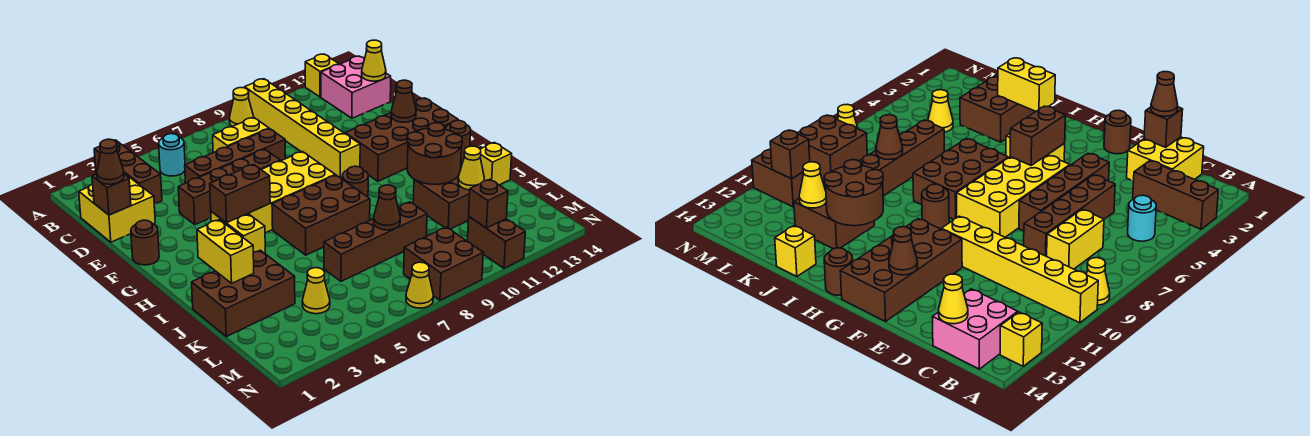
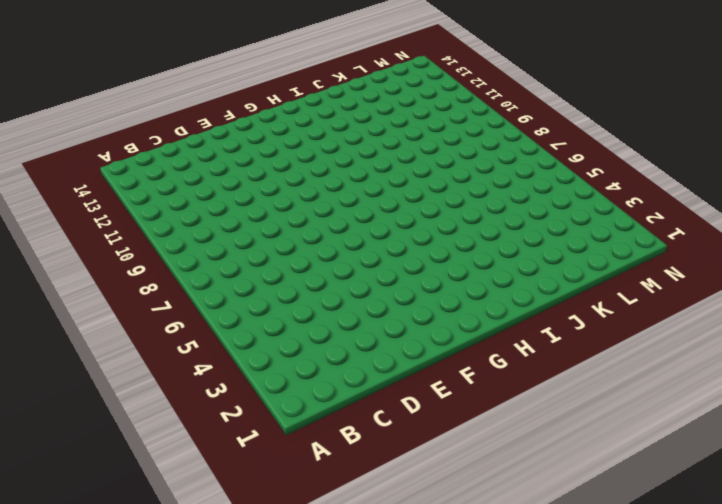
none -> brown brick A3:C3 level 1
none -> yellow cone A9 level 1
none -> yellow brick A10:F10 level 1
none -> yellow brick A13 level 1

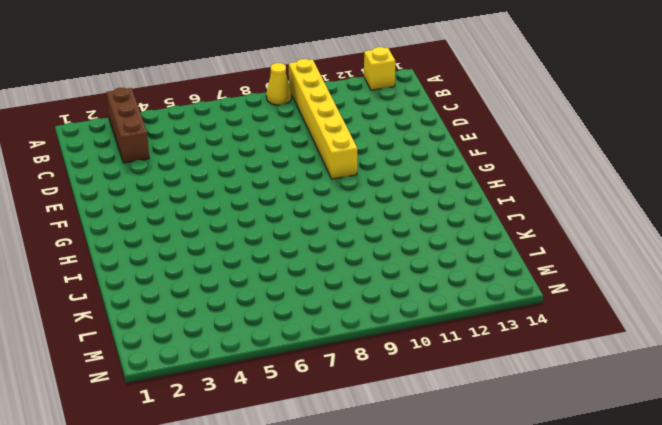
none -> cyan round brick B5 level 1
none -> pink brick B13:C14 level 1
none -> yellow brick C1:D2 level 1
none -> yellow brick C7:C8 level 1

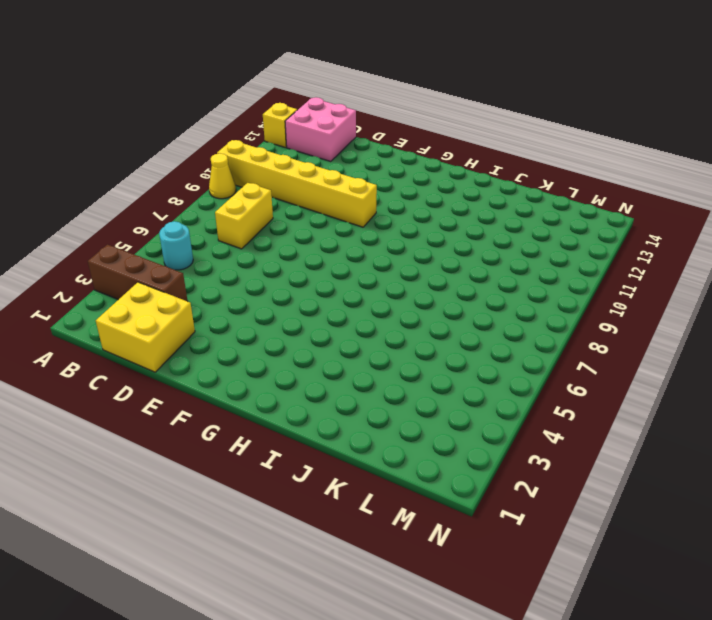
none -> brown brick D5:D8 level 1
none -> brown brick E4:E7 level 1
none -> brown round brick F1 level 1
none -> yellow brick F5:G8 level 1

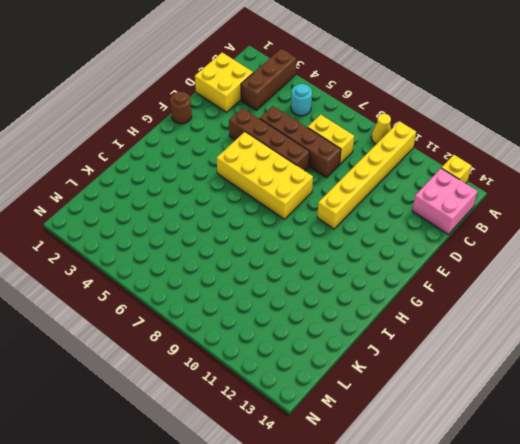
none -> brown brick F11:G14 level 1
none -> yellow brick G4:H4 level 1
none -> brown brick H6:I8 level 1
none -> brown round brick H9 level 1

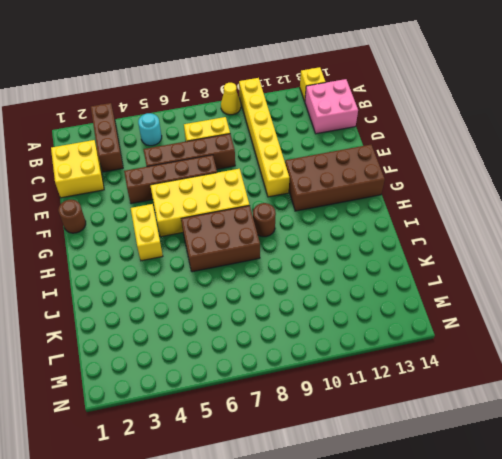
none -> brown round brick H14 level 1
none -> brown brick J1:K3 level 1
none -> brown brick J11:K12 level 1
none -> yellow brick J14 level 1

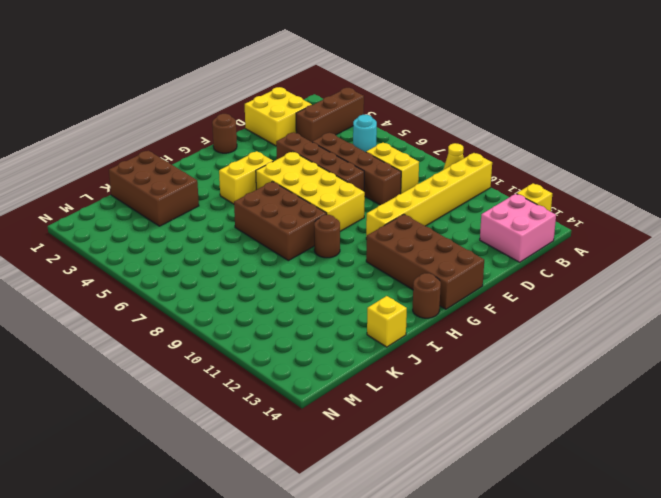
none -> brown brick J11:K12 level 1
none -> brown brick K6:K9 level 1
none -> yellow cone L4 level 1
none -> brown brick M8:N9 level 1

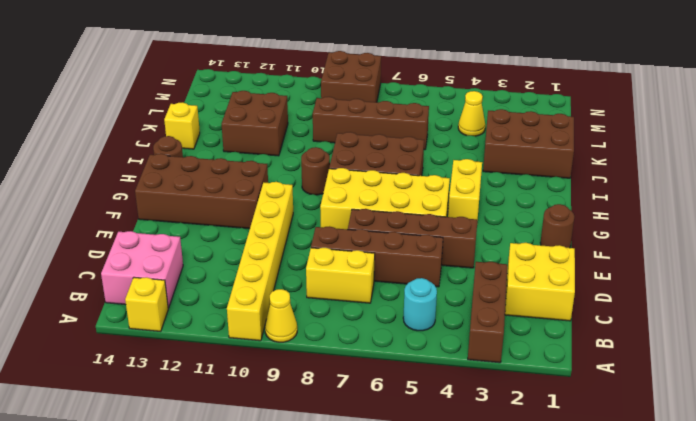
none -> brown brick M11:N11 level 1
none -> yellow cone N7 level 1
none -> yellow cone C14 level 2
none -> brown brick D1 level 2

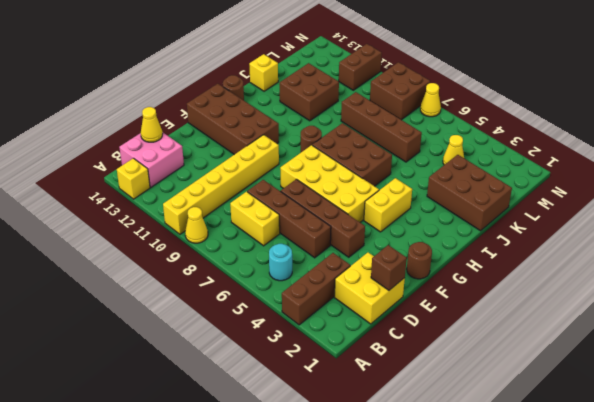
none -> brown cone F13 level 2
none -> brown brick G4:G5 level 2
none -> yellow brick I2:J2 level 2
none -> brown round brick I11:J12 level 2

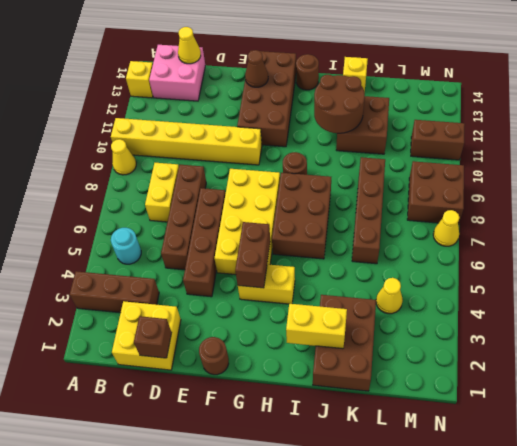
none -> brown cone K8 level 2
none -> yellow cone K12 level 2
none -> brown brick M11 level 2
none -> brown cone D1 level 3

